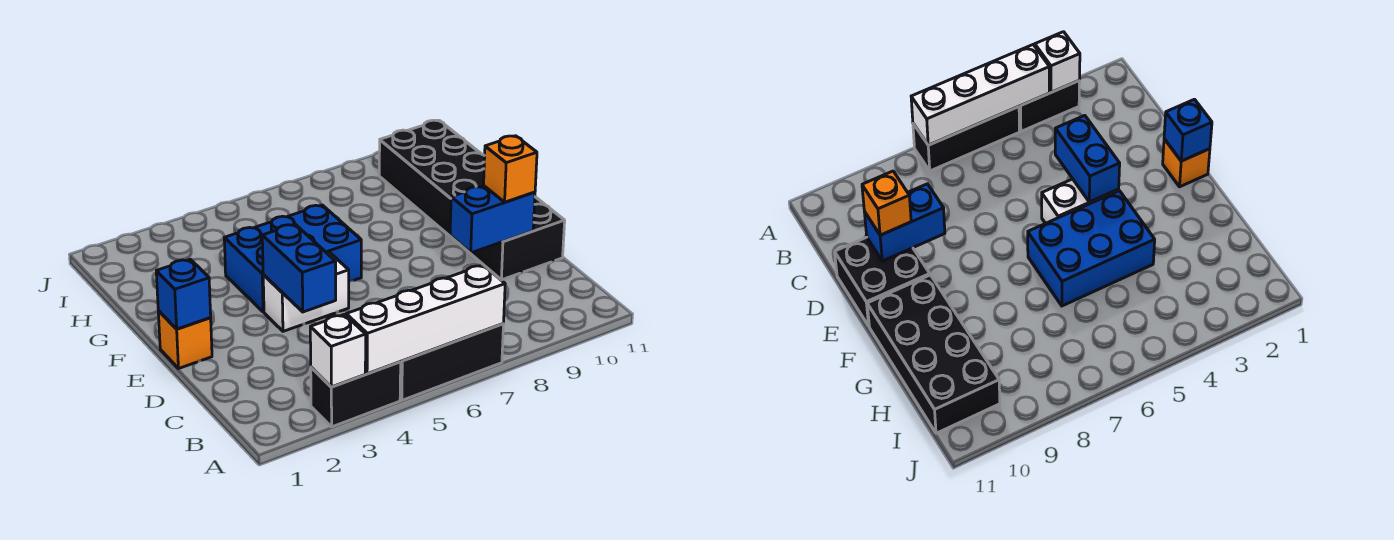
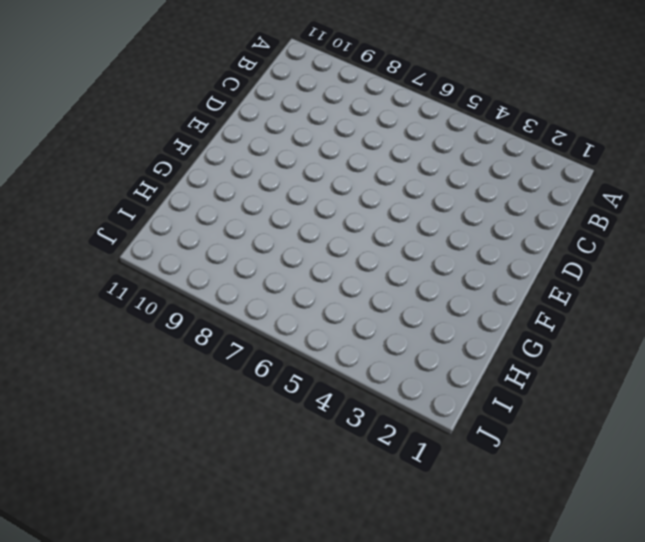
none -> black brick A3:A4 level 1
none -> black brick A5:A7 level 1
none -> black brick D10:E11 level 1

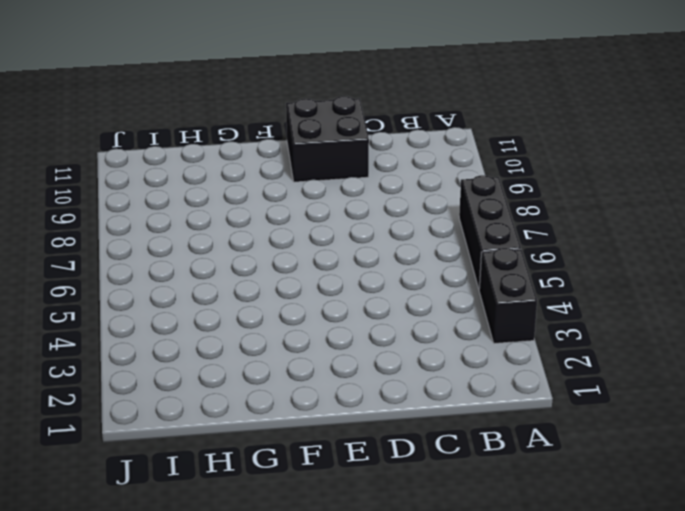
none -> orange brick E1 level 1
none -> white brick E4:E5 level 1
none -> blue brick F4:G6 level 1

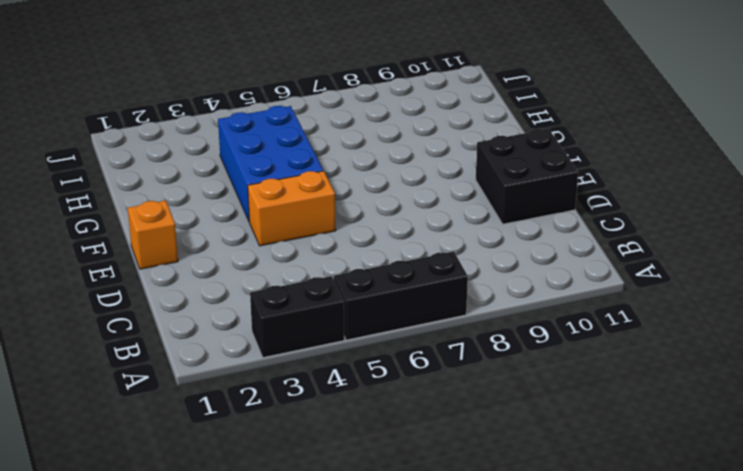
orange brick E4:E5 level 1 -> white brick E4:E5 level 1
blue brick F4:H5 level 1 -> blue brick F4:G6 level 1
none -> black brick F10:I11 level 1
none -> white brick A3 level 2
none -> white brick A4:A7 level 2

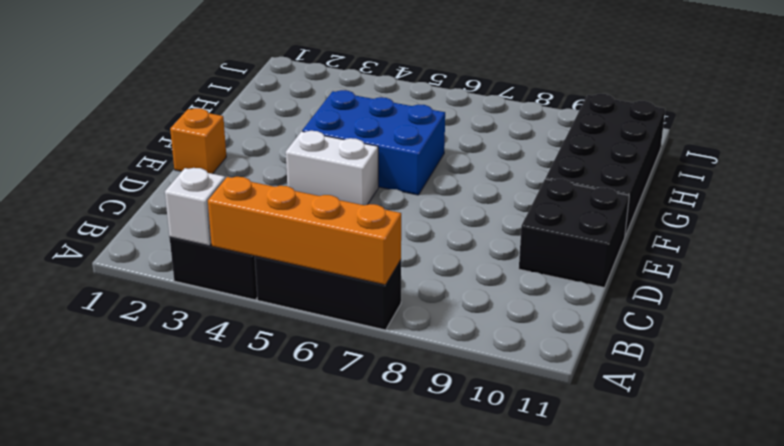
orange brick A4:A7 level 2 -> white brick A4:A7 level 2
none -> blue brick D4:E4 level 2
none -> blue brick D9:D10 level 2
none -> blue brick E1 level 2

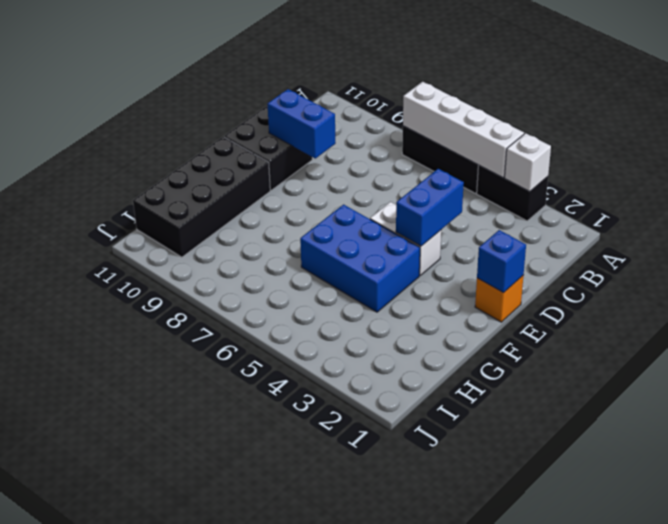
none -> orange brick D10 level 3

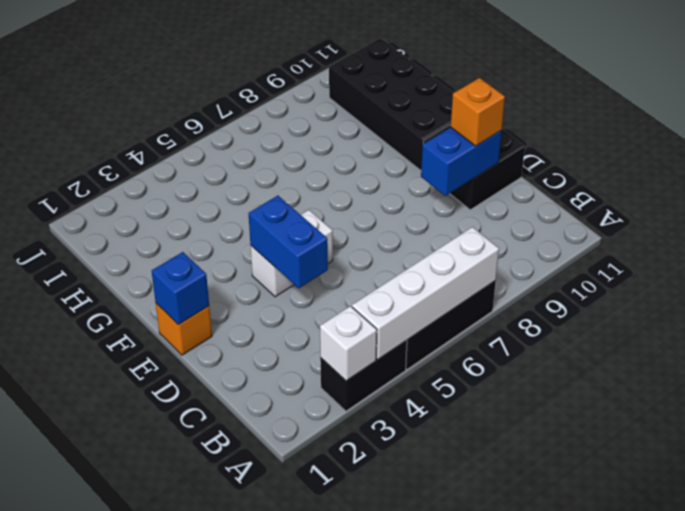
none -> blue brick F4:G6 level 1

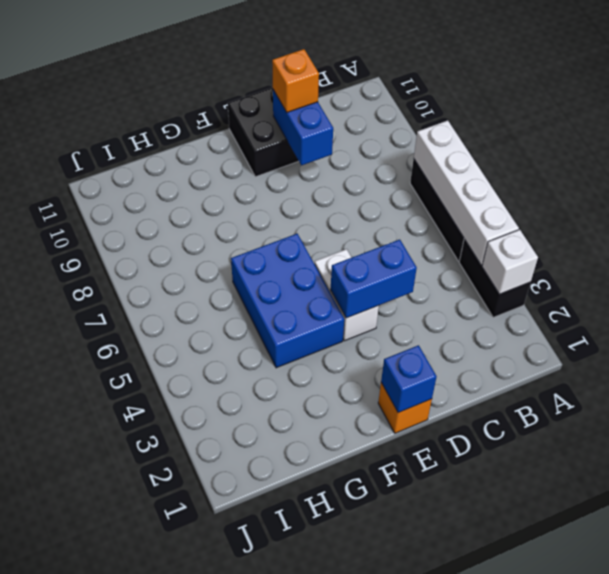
none -> black brick F10:I11 level 1

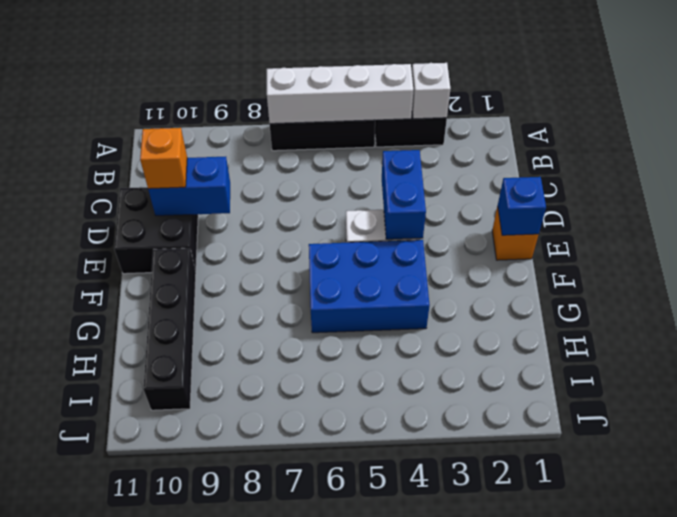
black brick F10:I10 level 1 -> black brick F10:I11 level 1

